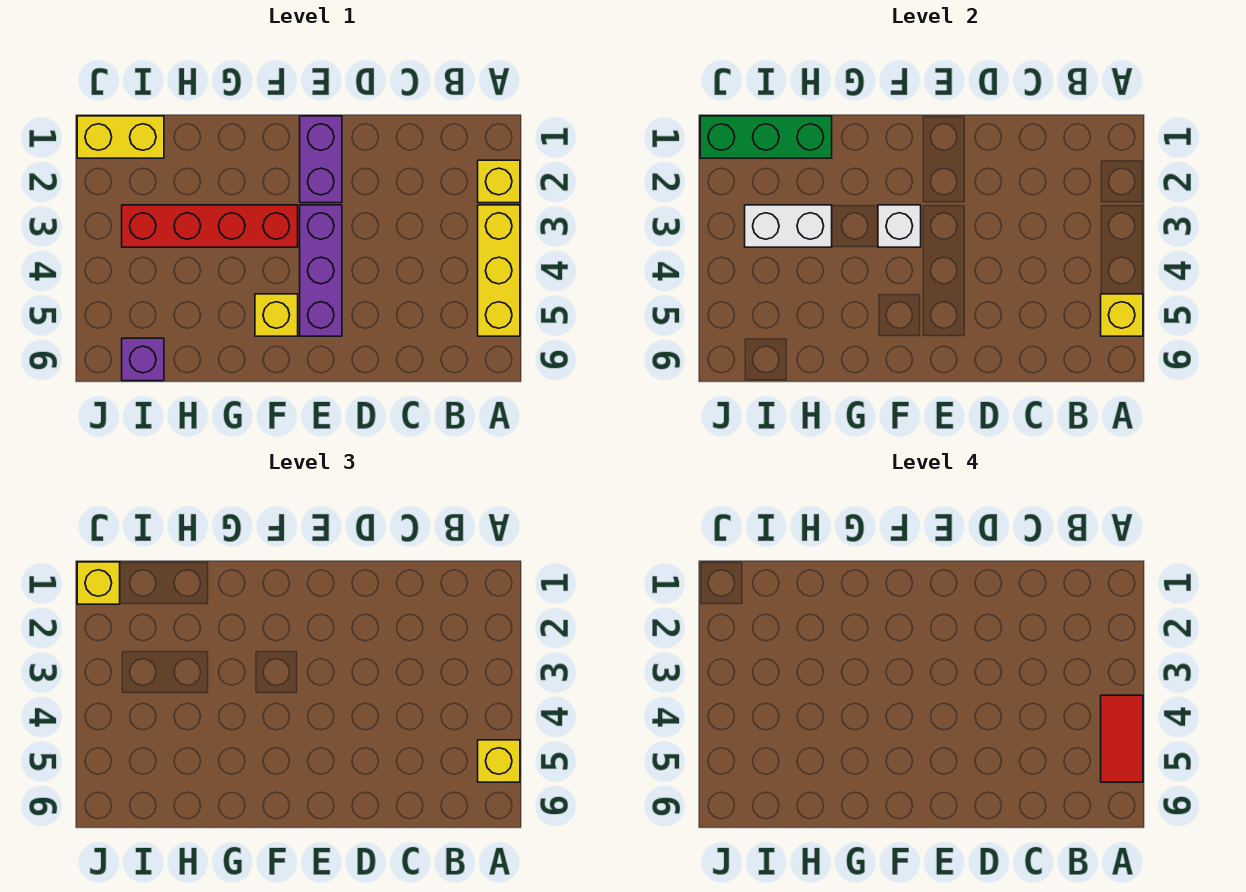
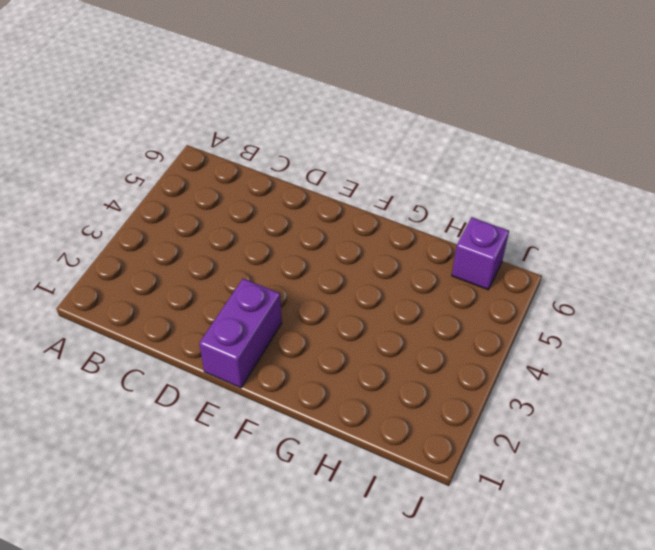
none -> yellow brick A2 level 1
none -> yellow brick A3:A5 level 1
none -> purple brick E3:E5 level 1

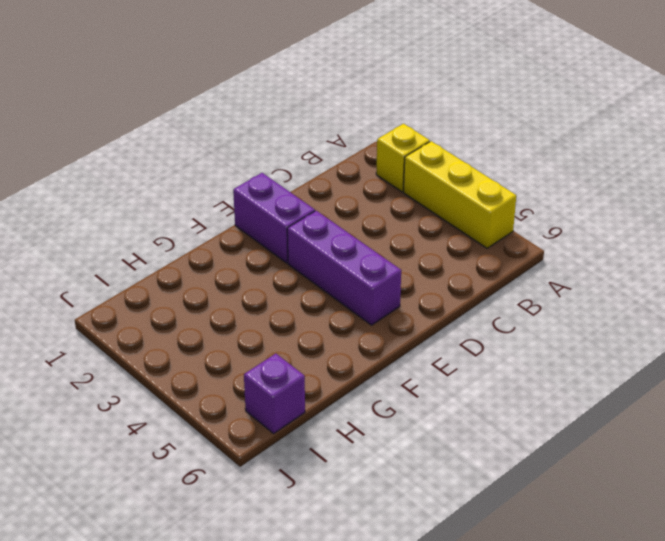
none -> red brick F3:I3 level 1
none -> yellow brick F5 level 1
none -> yellow brick I1:J1 level 1

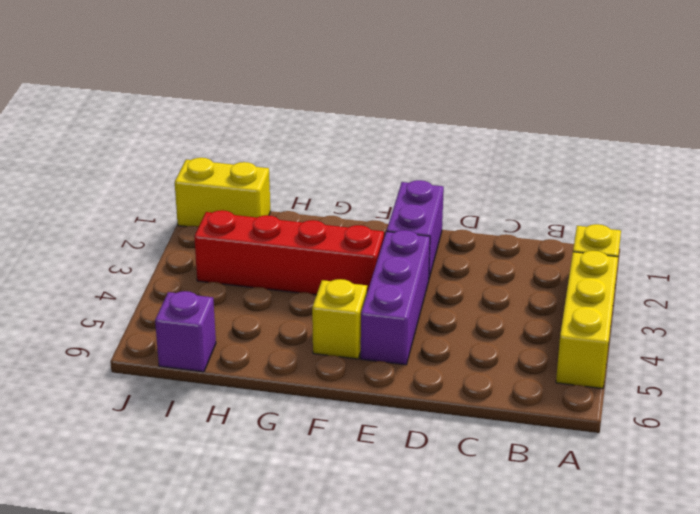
none -> yellow brick A5 level 2
none -> white brick F3 level 2
none -> green brick H1:J1 level 2

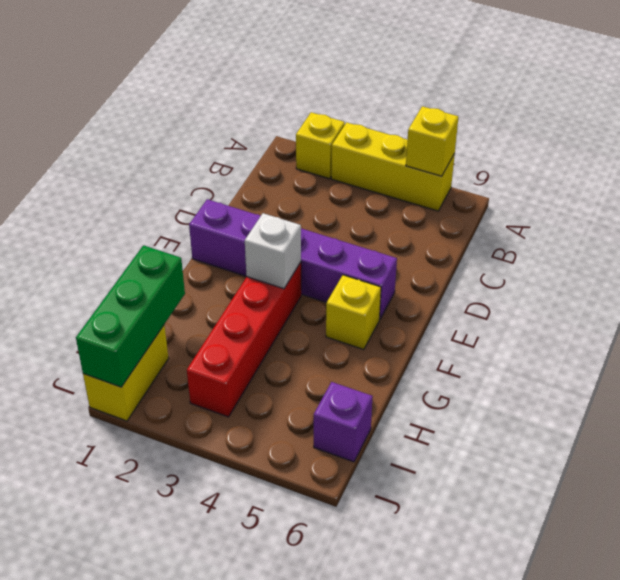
none -> white brick H3:I3 level 2
none -> yellow brick A5 level 3
none -> yellow brick J1 level 3

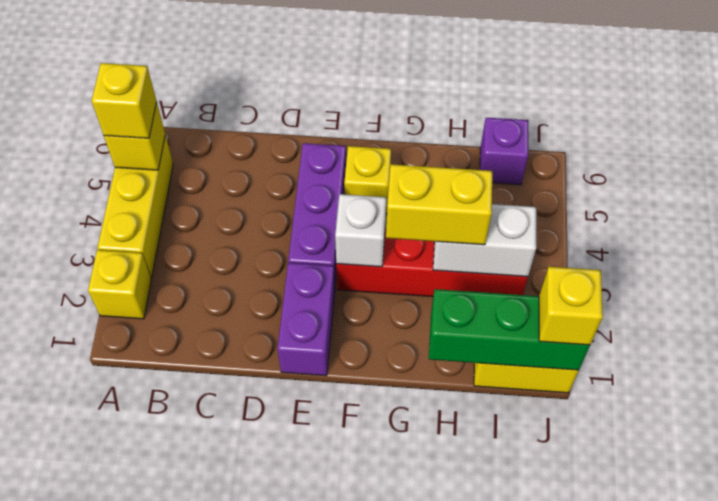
yellow brick G3:H3 level 3 -> none
none -> red tile A4:A5 level 4

